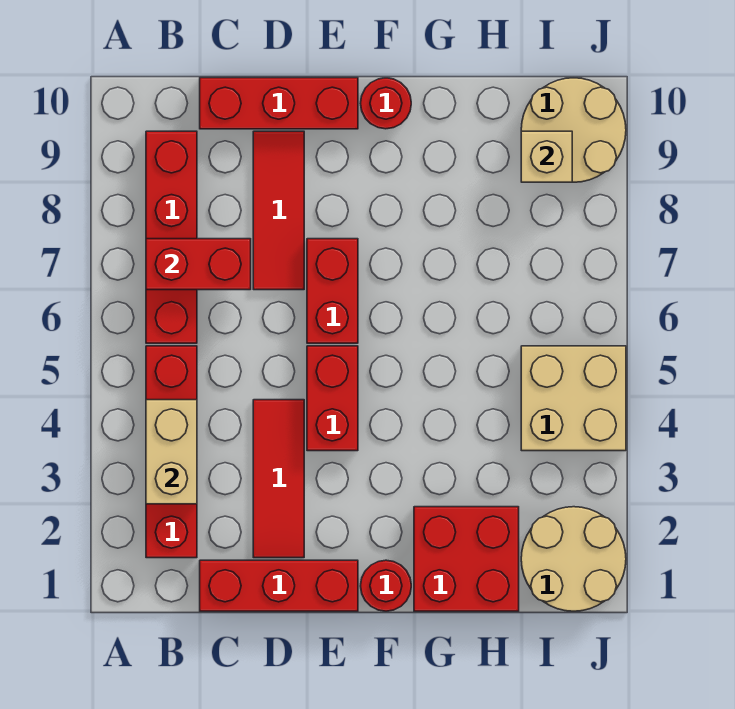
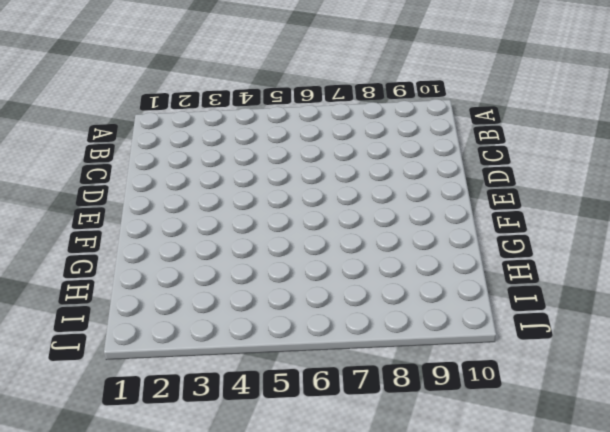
none -> red brick B2:B5 level 1
none -> red brick B6:B9 level 1
none -> red brick C1:E1 level 1

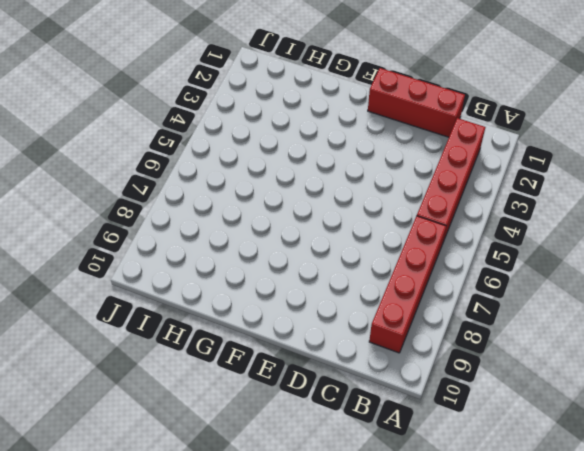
none -> red brick C10:E10 level 1
none -> red tile D2:D4 level 1
none -> red tile D7:D9 level 1

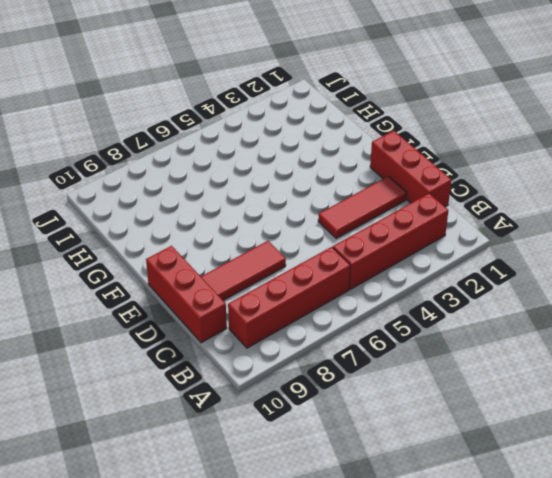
none -> red brick E4:E5 level 1
none -> red brick E6:E7 level 1
none -> red round brick F1 level 1

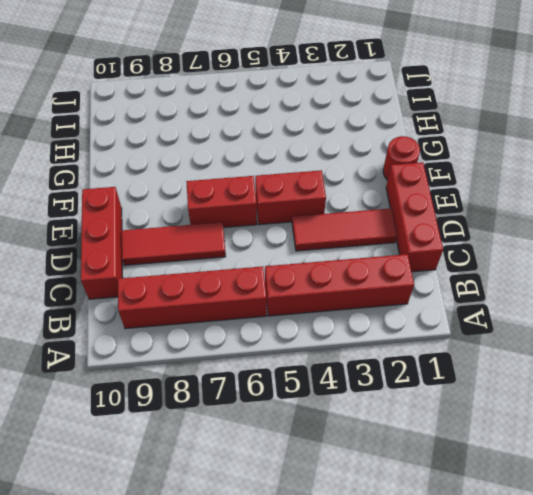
none -> red round brick F10 level 1
none -> red brick G1:H2 level 1
none -> tan round brick I1:J2 level 1

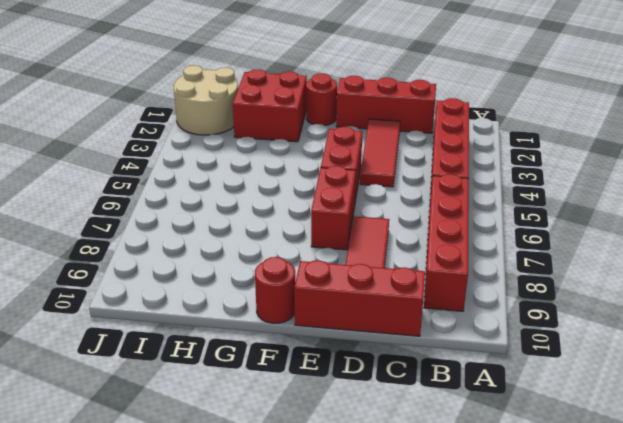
none -> tan brick I4:J5 level 1
none -> tan round brick I9:J10 level 1
none -> tan brick B3:B4 level 2

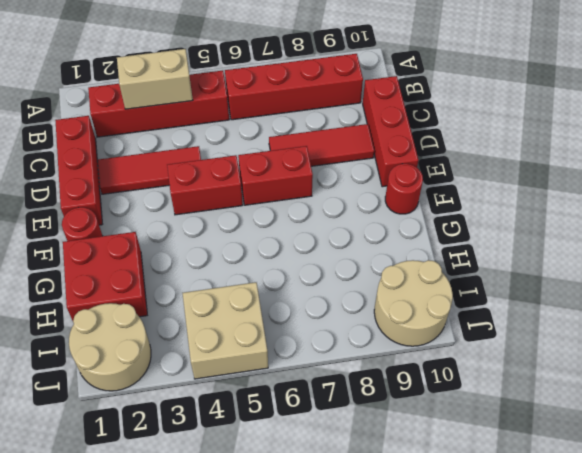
none -> red brick B7:C7 level 2
none -> tan brick I9 level 2

